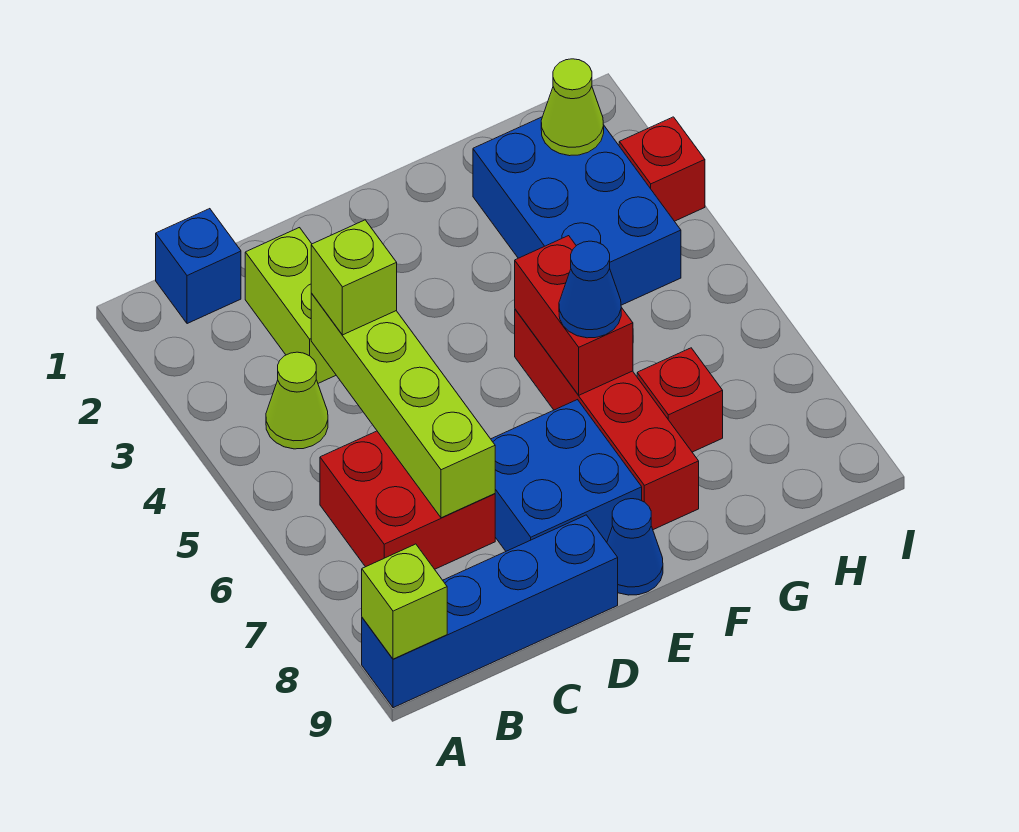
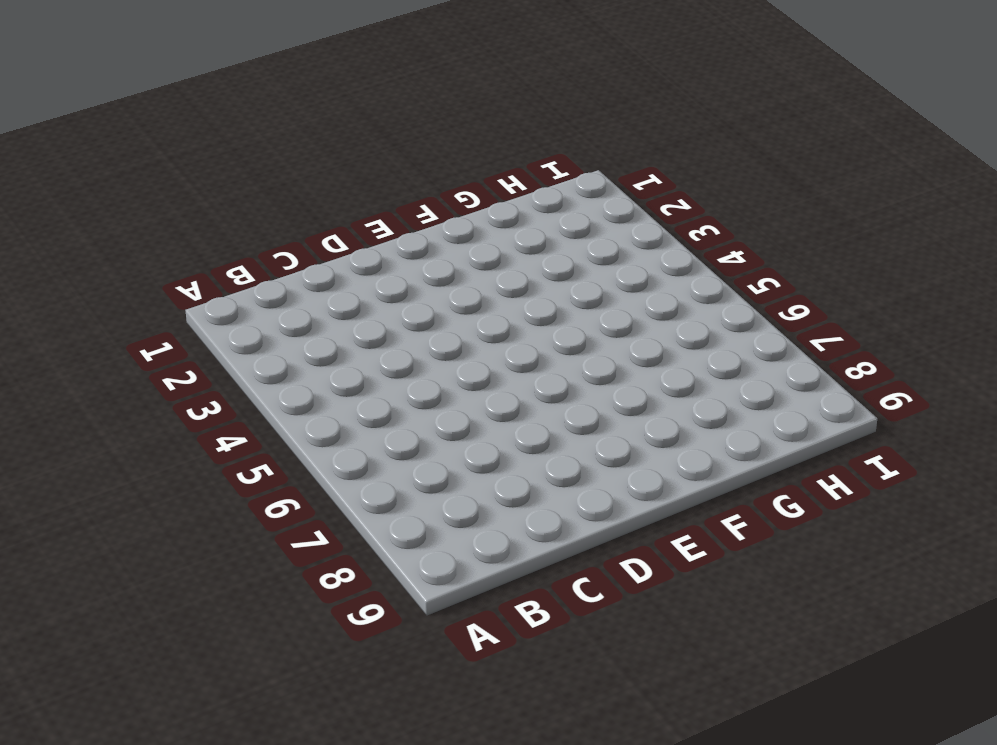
none -> blue brick A9:D9 level 1
none -> blue brick B1 level 1
none -> lime cone B4 level 1

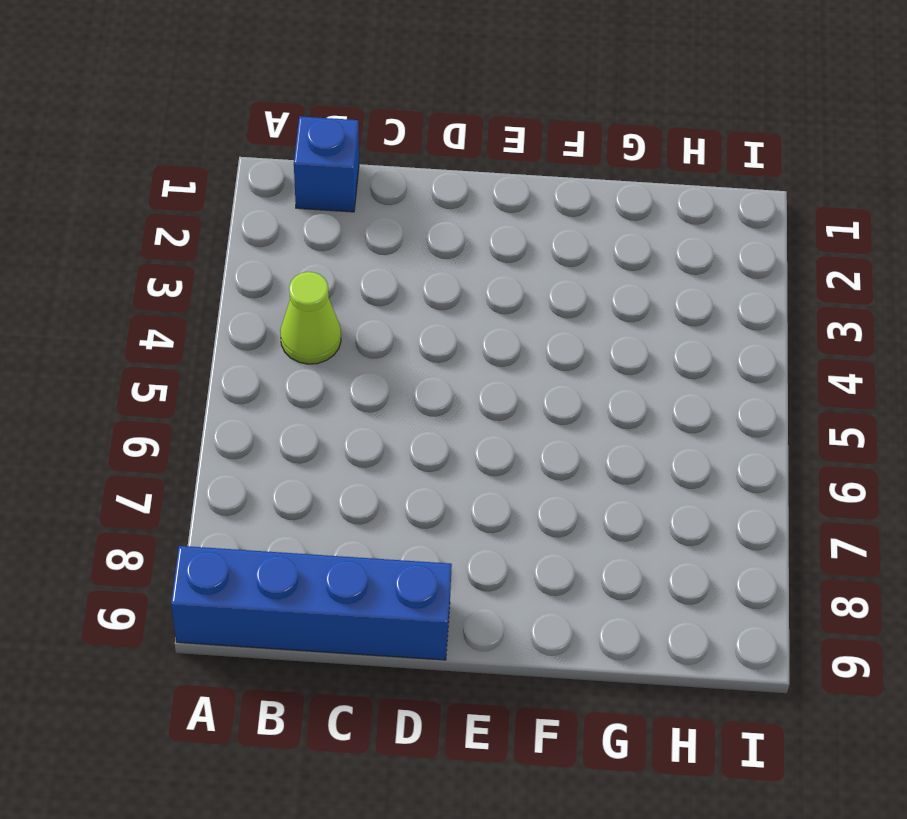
none -> red brick B6:C7 level 1
none -> lime brick C2:C3 level 1
none -> blue brick D7:E8 level 1

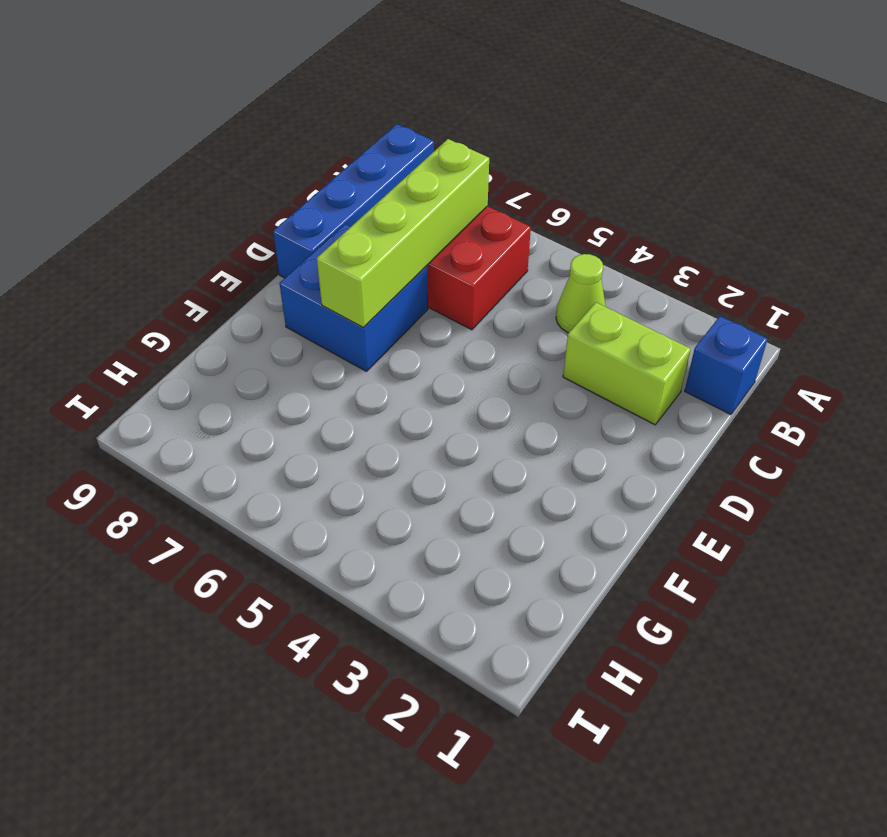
lime brick B7:E7 level 2 -> lime brick C4:C7 level 2
none -> blue cone E9 level 1
none -> red brick F5:F8 level 1
none -> blue brick G2:H4 level 1

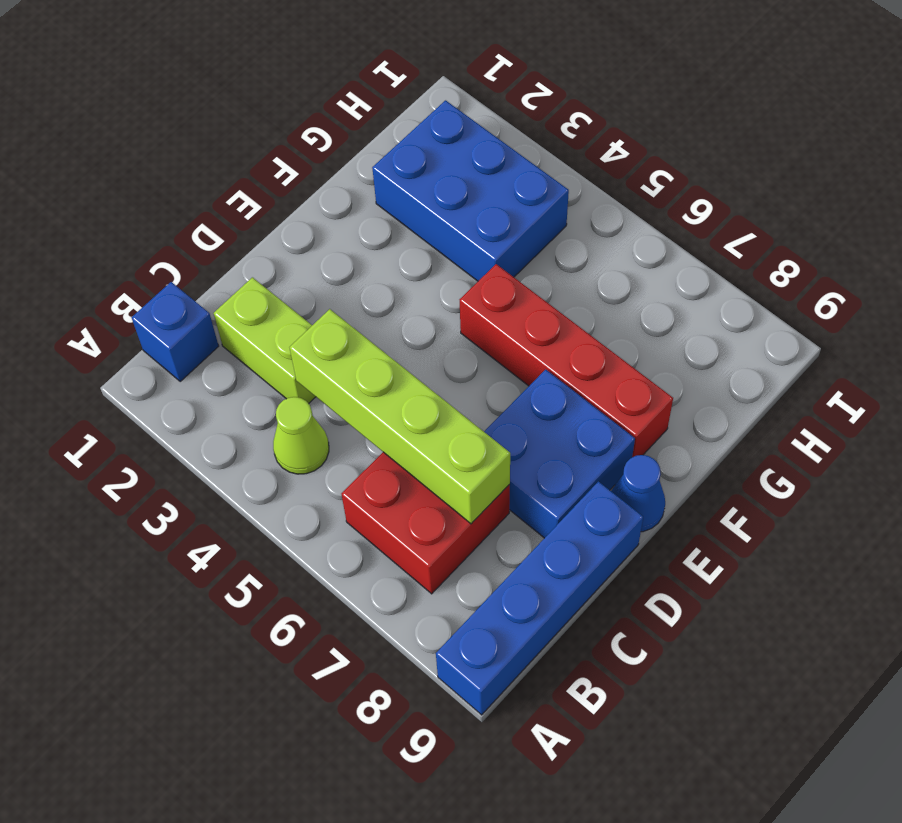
none -> red brick G7 level 1
none -> red brick I3 level 1
none -> lime brick A9 level 2

